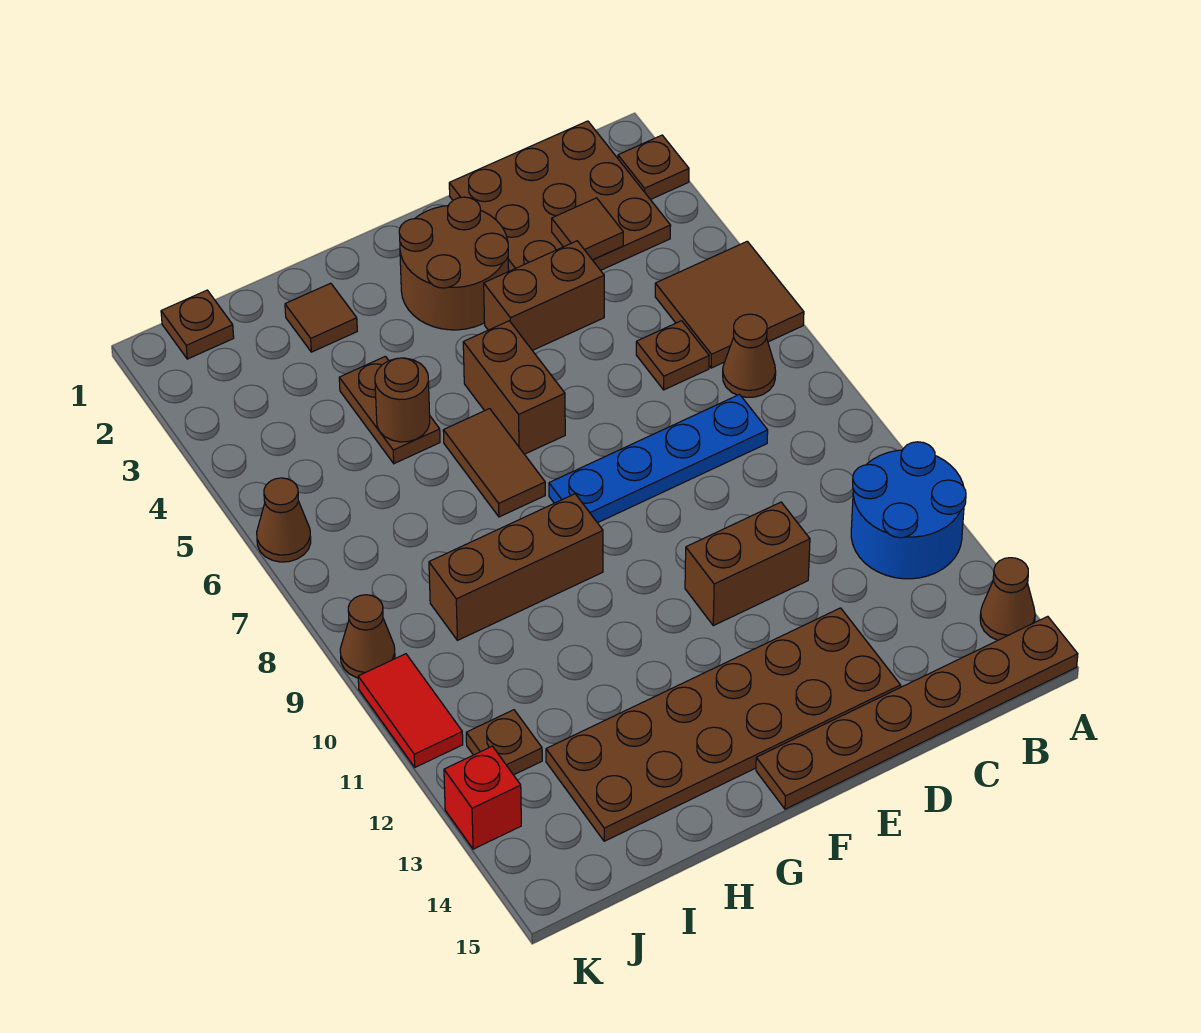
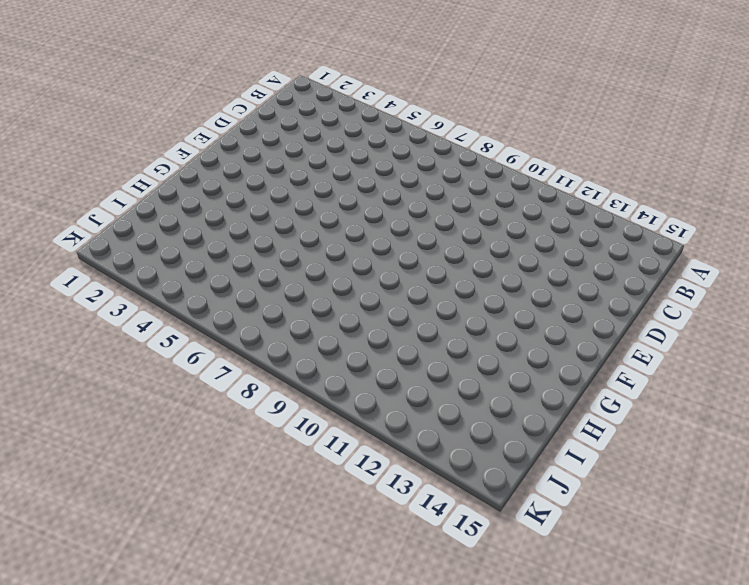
none -> brown plate A2 level 1
none -> brown tile A5:B6 level 1
none -> blue round brick A11:B12 level 1

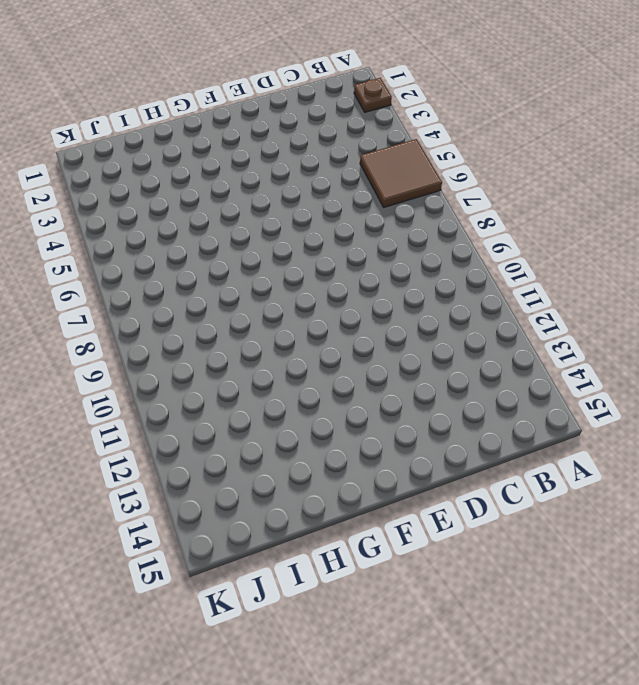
none -> blue round brick A11:B12 level 1
none -> brown cone A14 level 1
none -> brown plate A15:F15 level 1

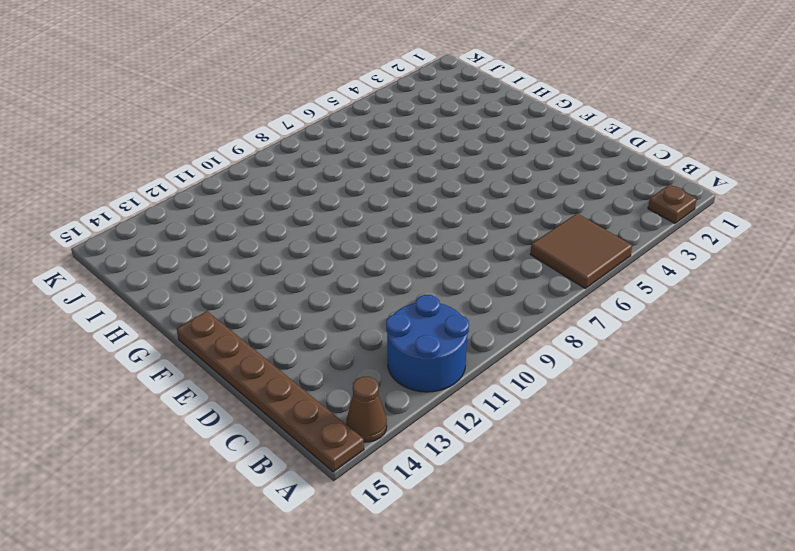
none -> brown plate B1:D3 level 1
none -> brown cone B7 level 1
none -> brown plate C6 level 1

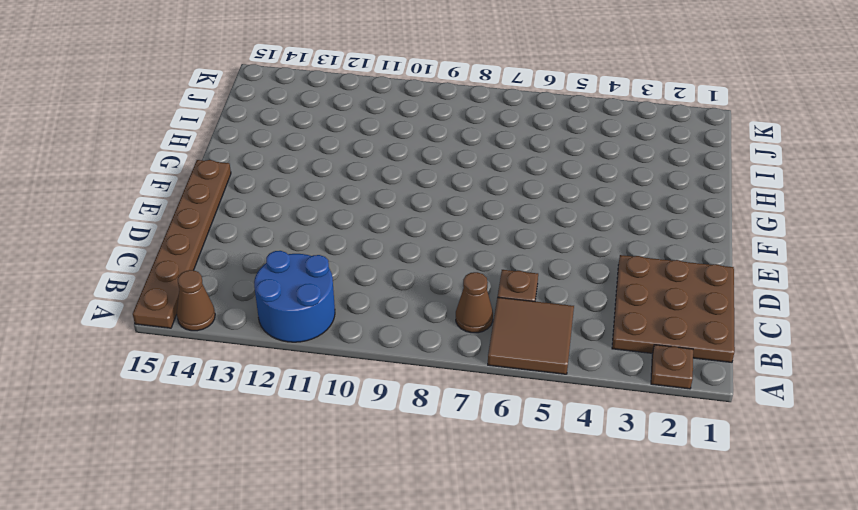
none -> blue plate C8:F8 level 1
none -> brown brick D4:E4 level 1
none -> brown brick D11:E11 level 1

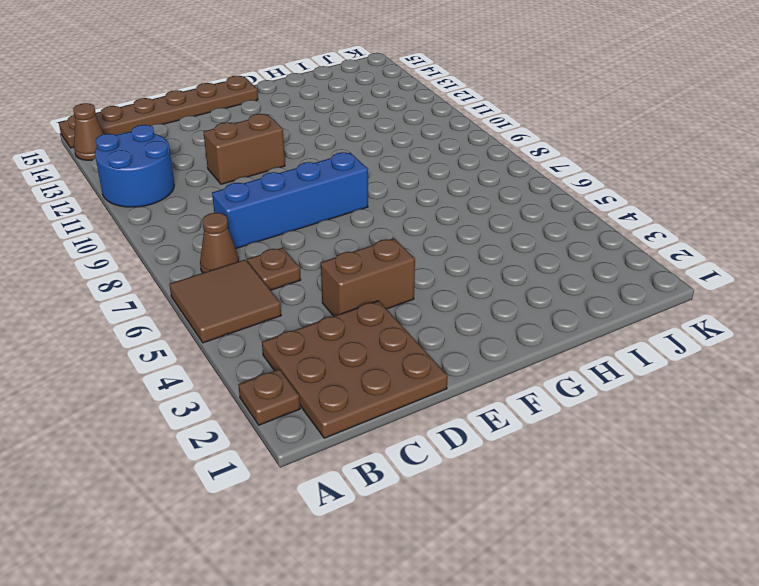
blue brick C8:F8 level 1 -> blue plate C8:F8 level 1
none -> brown plate D13:I14 level 1
none -> brown round brick E2:F3 level 1
none -> brown brick F5:F6 level 1

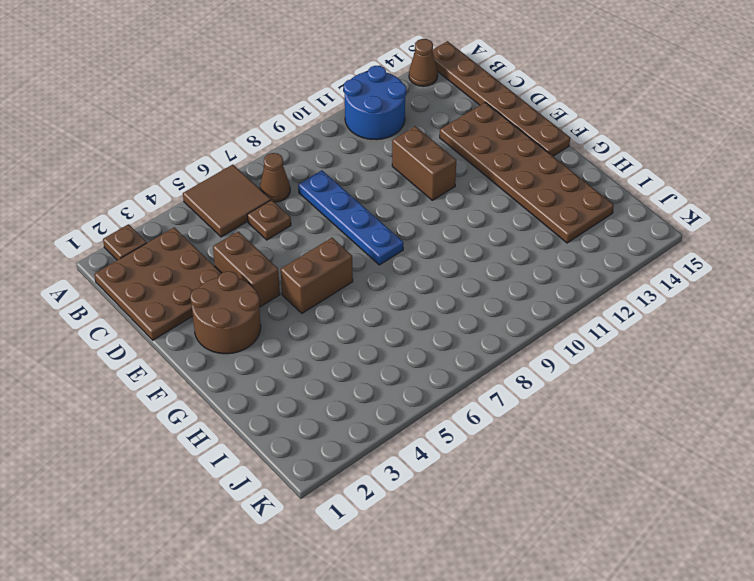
none -> brown tile G6:G7 level 1
none -> brown brick G9:I9 level 1
none -> brown tile H2 level 1

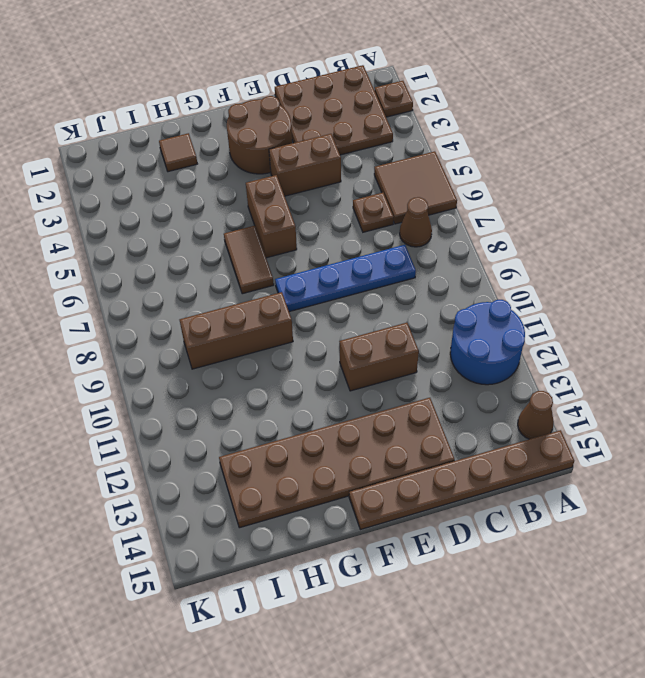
none -> brown plate H4:H5 level 1
none -> brown plate J1 level 1
none -> brown plate J12 level 1

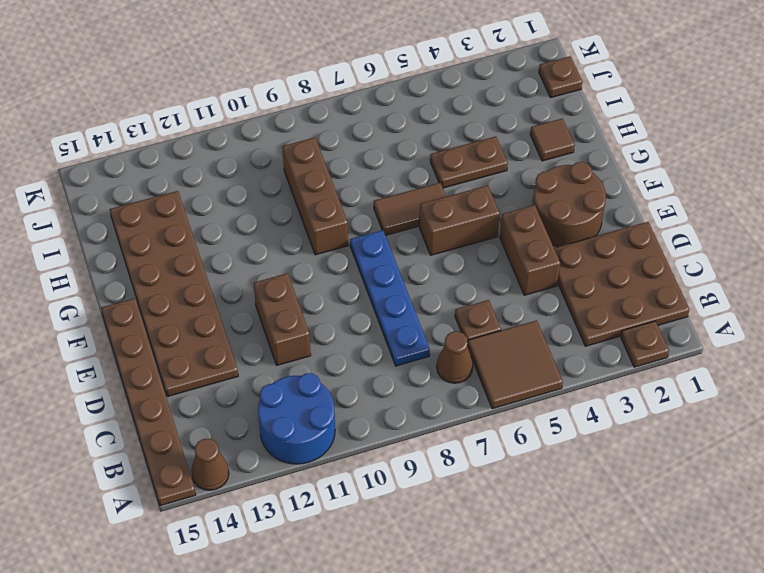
none -> brown plate J12 level 1
none -> brown cone K6 level 1
none -> brown cone K9 level 1

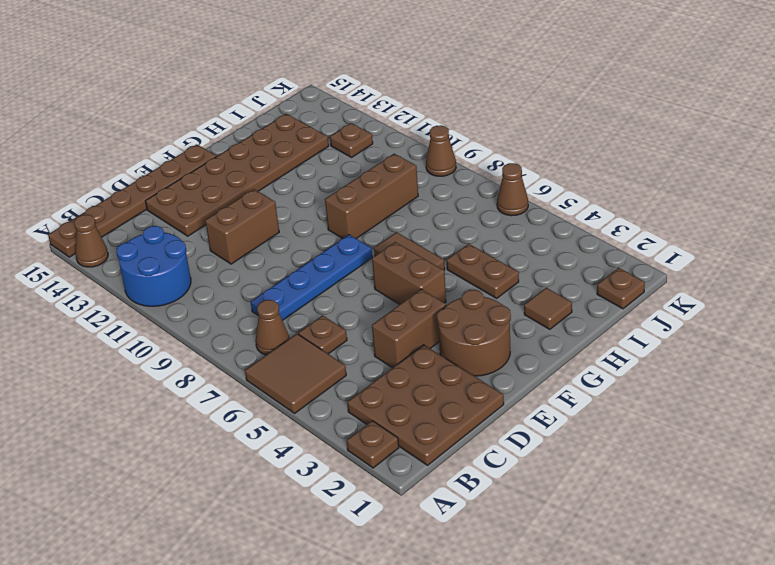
none -> red tile K10:K11 level 1
none -> red brick K13 level 1
none -> brown tile C3 level 2

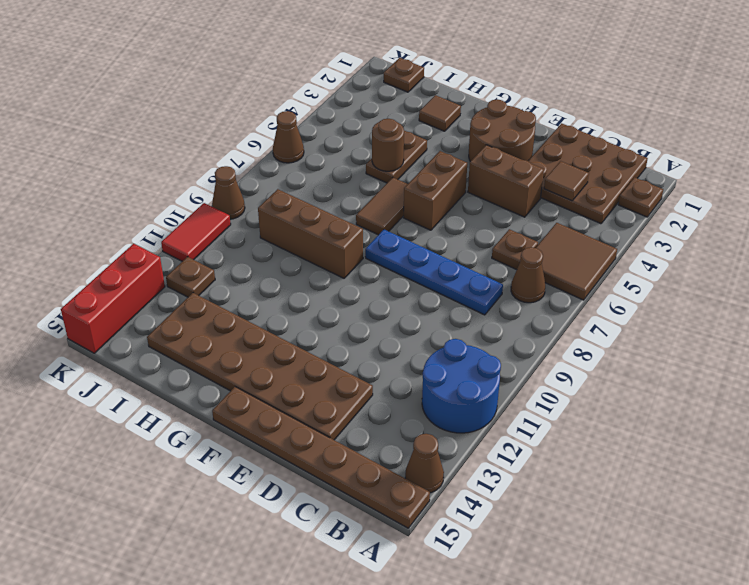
red brick K13:K15 level 1 -> red brick K13 level 1
none -> brown brick D11:E11 level 1

